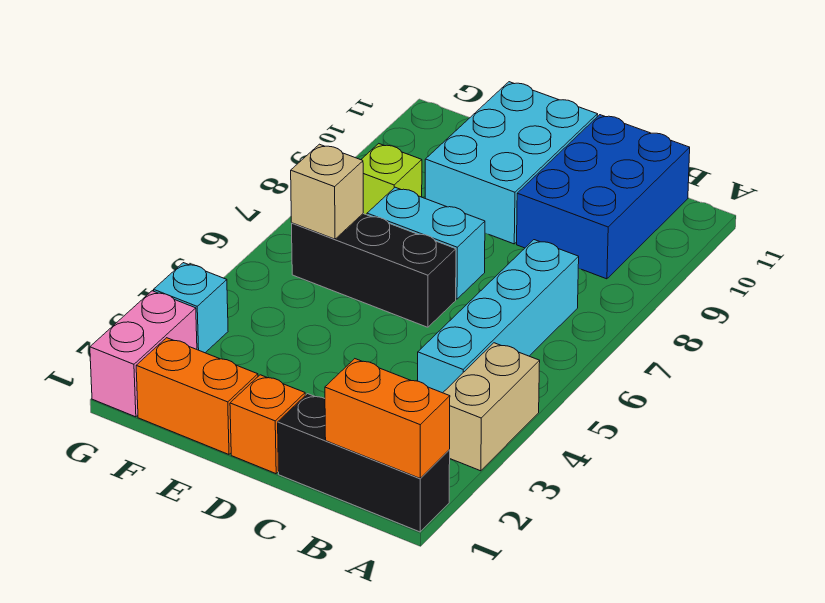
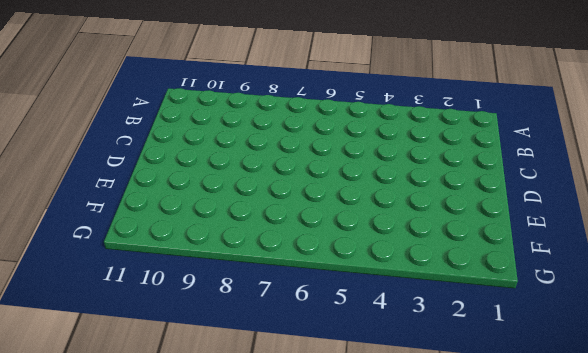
none -> black brick A1:C1 level 1
none -> tan brick A3:A4 level 1
none -> cyan brick B4:B7 level 1

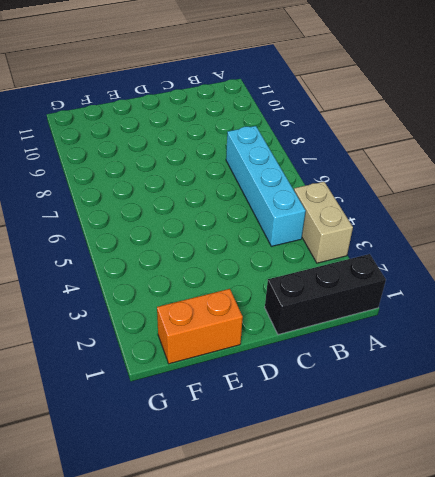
none -> blue brick B9:C11 level 1
none -> orange brick D1 level 1
none -> black brick D6:F6 level 1

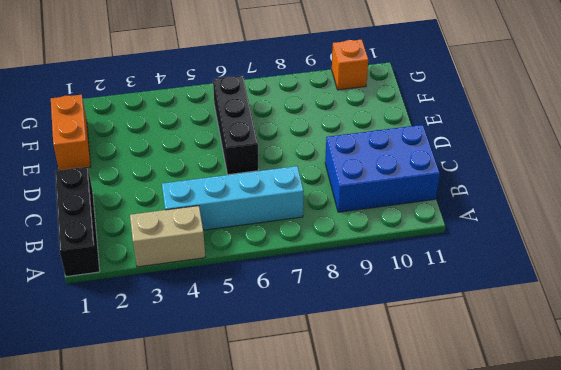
orange brick G10 level 1 -> orange brick D1 level 1
none -> cyan brick D7:E7 level 1
none -> cyan brick D9:E11 level 1
none -> lime brick F8 level 1

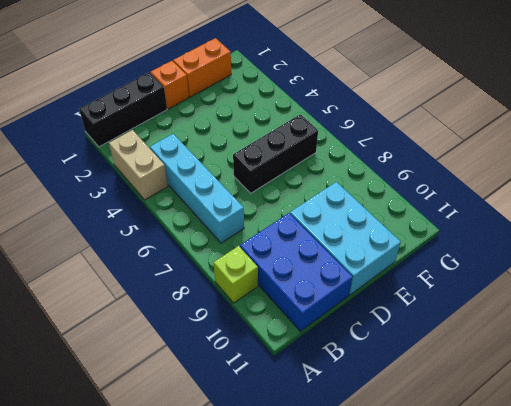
lime brick A9 level 1 -> lime brick F8 level 1
none -> cyan brick D7:E7 level 1
none -> pink brick G1:G2 level 1
none -> cyan brick G3 level 1

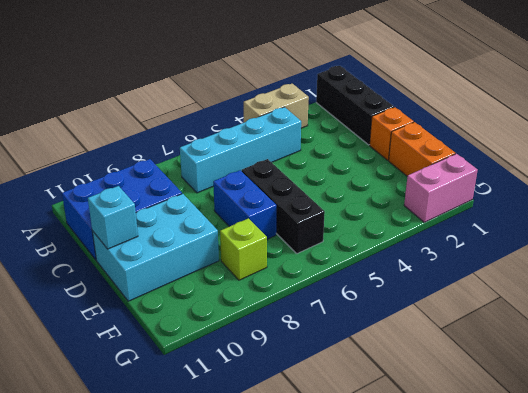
blue brick D7:E7 level 1 -> cyan brick D7:E7 level 1
cyan brick D11 level 2 -> cyan brick G3 level 1
none -> orange brick A1:B1 level 2
none -> tan brick F6 level 2

